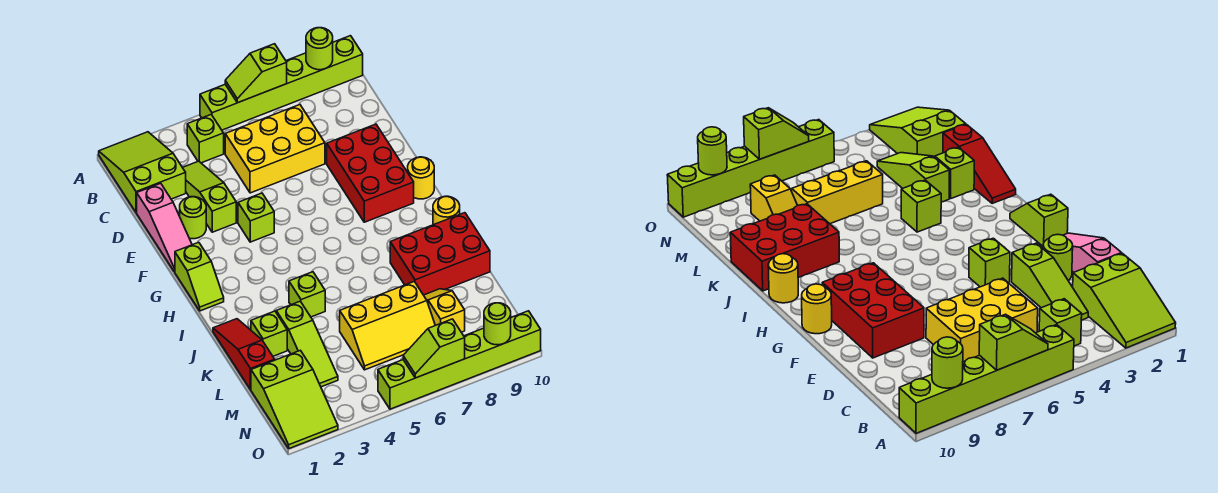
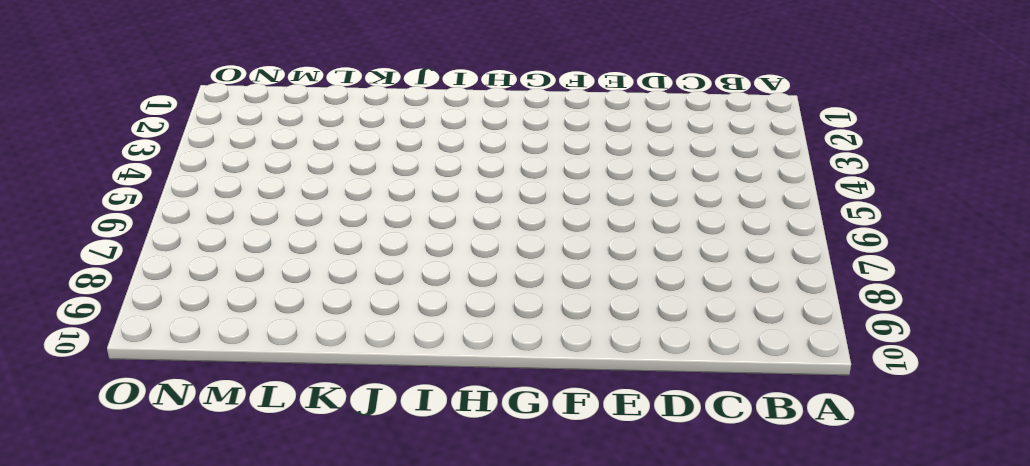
none -> lime slope A1:C2 level 1 top C
none -> lime brick A5:A10 level 1
none -> lime brick B4 level 1

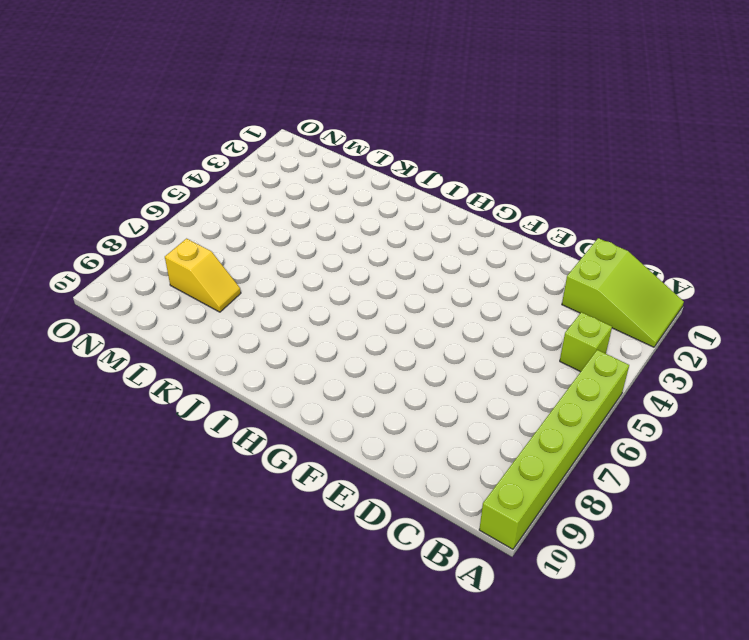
none -> lime slope C3:E3 level 1 top E
none -> yellow brick C5:D7 level 1
none -> pink slope D1:F1 level 1 top D

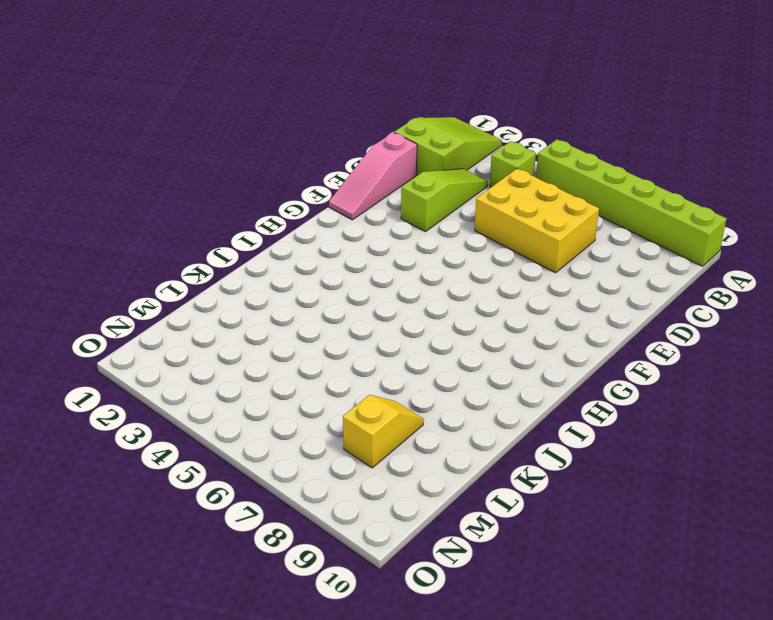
none -> lime round brick E2 level 1
none -> red brick E8:G9 level 1
none -> lime brick F4 level 1

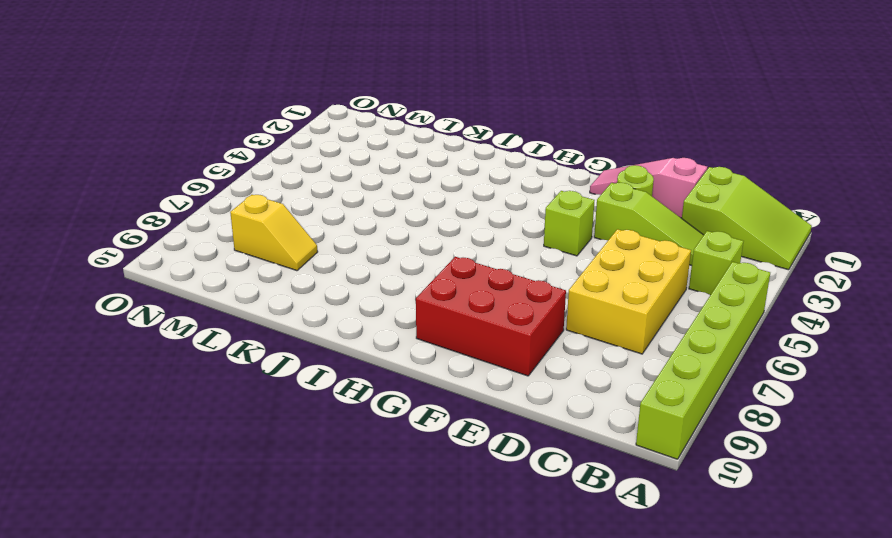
none -> lime slope G1:H1 level 1 top G
none -> yellow round brick G10 level 1
none -> yellow round brick I10 level 1

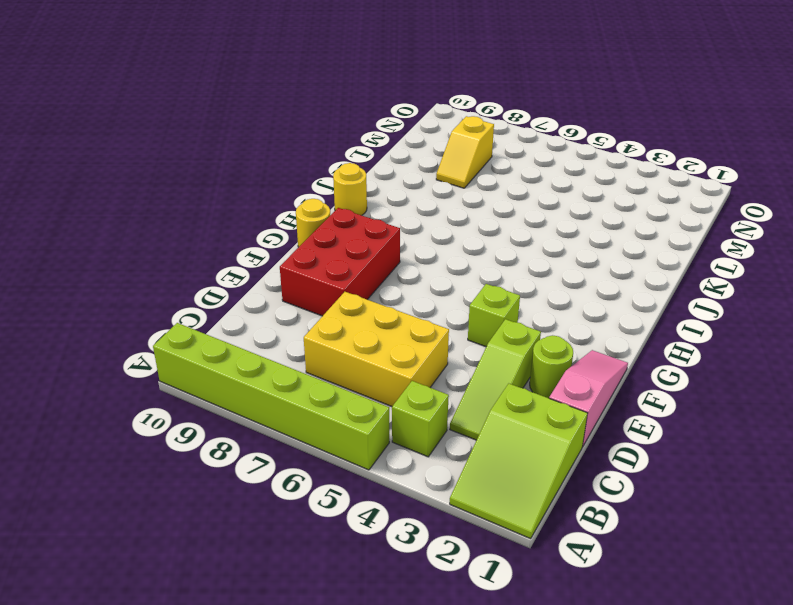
none -> lime slope G1:H1 level 1 top G
none -> red slope J1:L1 level 1 top L
none -> lime brick J4 level 1

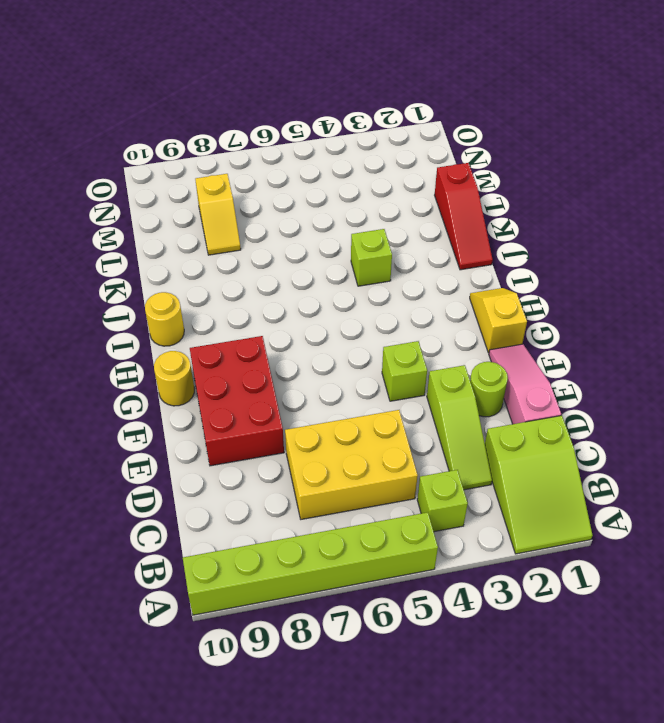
yellow slope G1:H1 level 1 top G -> lime slope G1:H1 level 1 top G
none -> red brick J8:K10 level 1
none -> lime brick K2 level 1
none -> lime slope K3:M3 level 1 top K

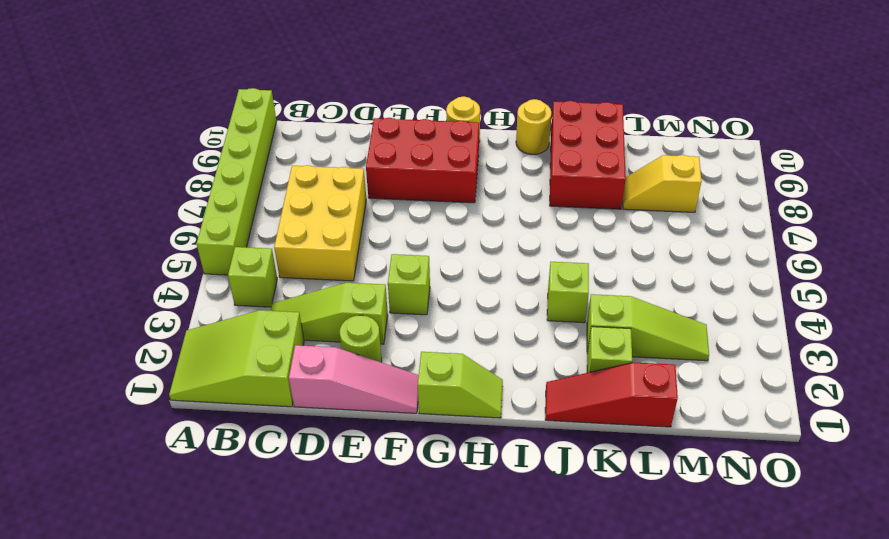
none -> yellow slope L5:M7 level 1 top L
none -> lime slope M1:O2 level 1 top M
none -> lime brick O5:O10 level 1

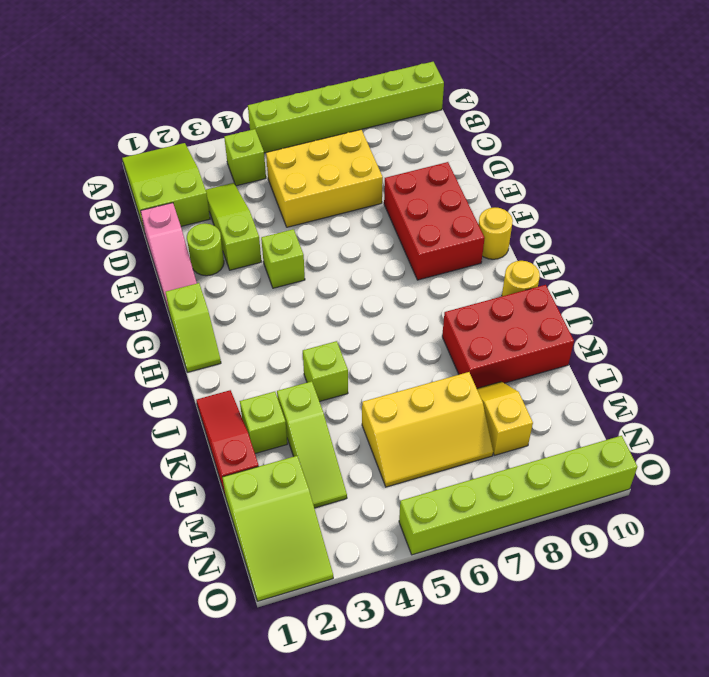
none -> lime slope A6:A7 level 2 top 7
none -> lime round brick A9 level 2
none -> lime slope O6:O7 level 2 top 7

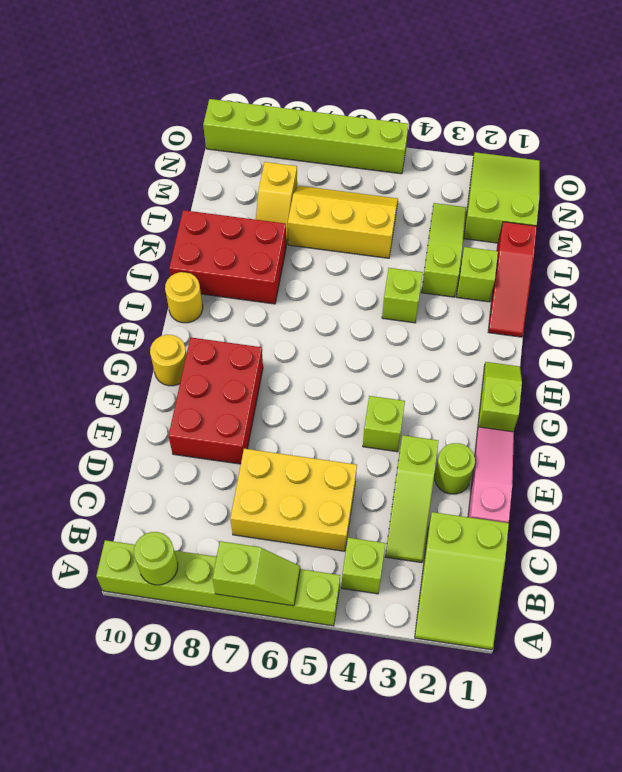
none -> lime slope O6:O7 level 2 top 7
none -> lime round brick O9 level 2

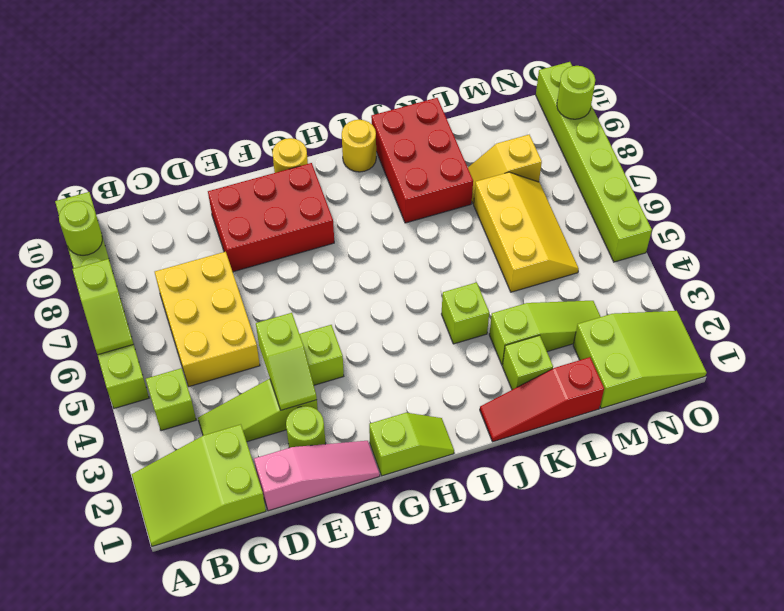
lime slope E3:E4 level 2 top 4 -> lime slope O6:O7 level 2 top 7

